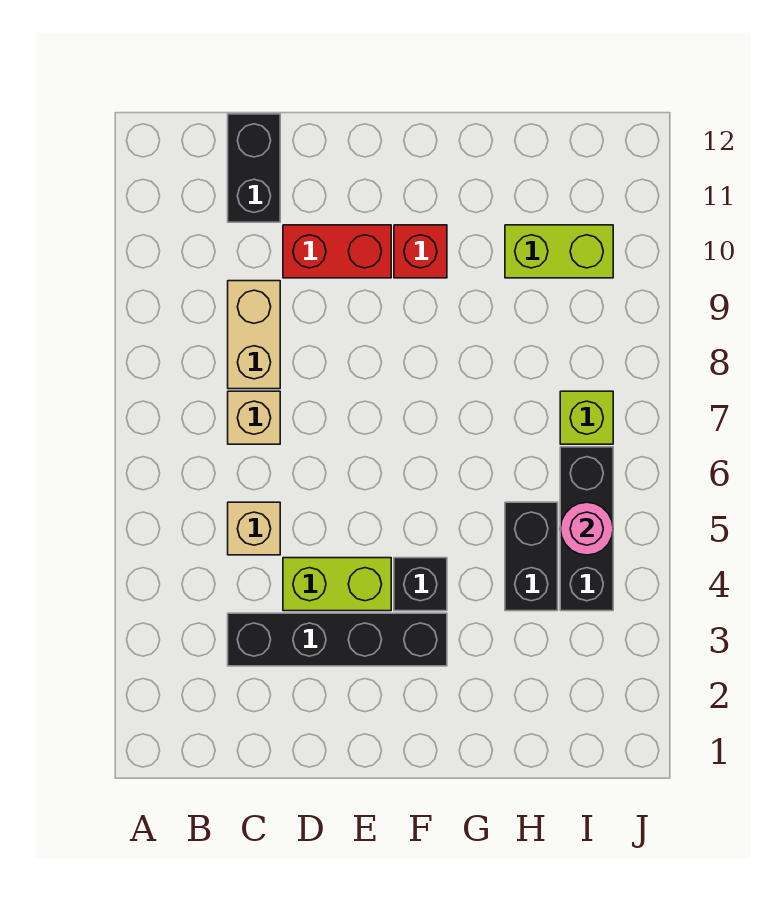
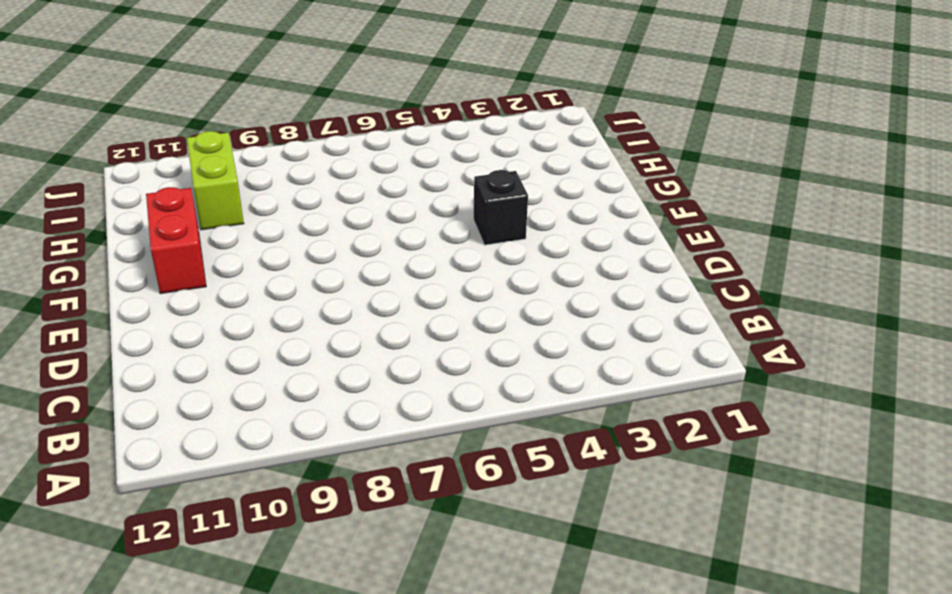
red brick F11:G11 level 1 -> red brick D10:E10 level 1
none -> black brick C3:F3 level 1
none -> tan brick C5 level 1
none -> tan brick C7 level 1

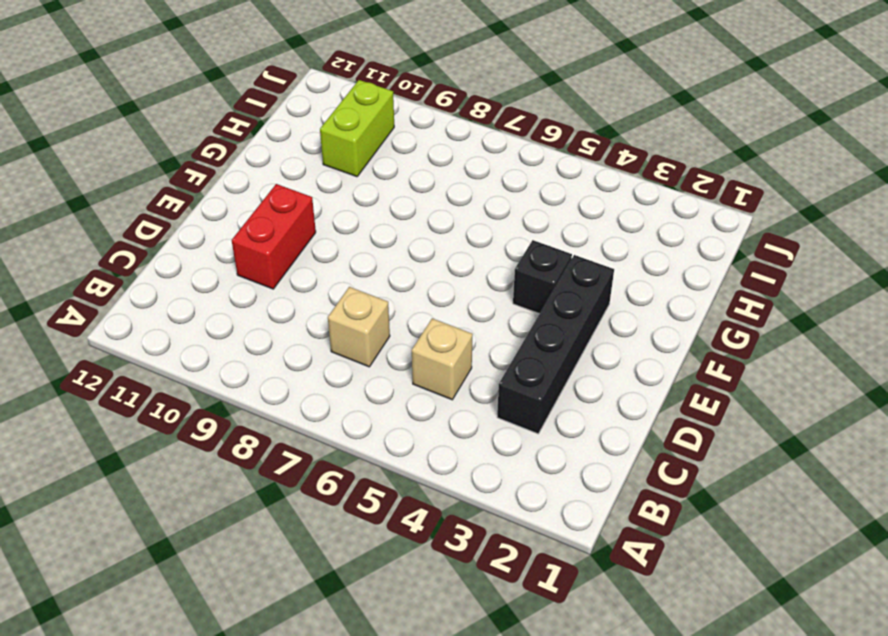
none -> tan brick C8:C9 level 1
none -> black brick C11:C12 level 1
none -> lime brick D4:E4 level 1

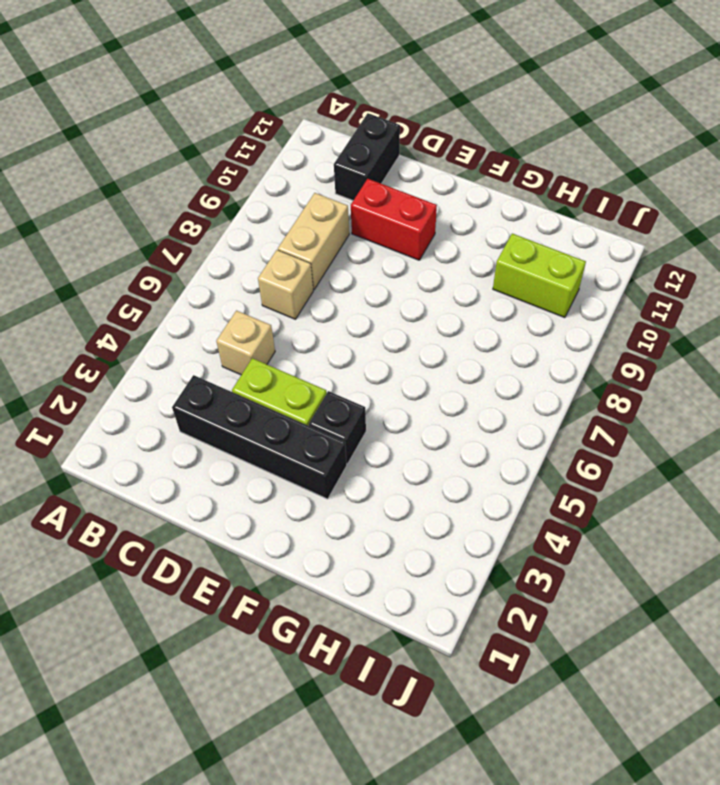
none -> red brick F10 level 1
none -> black brick H4:H5 level 1
none -> black brick I4:I6 level 1

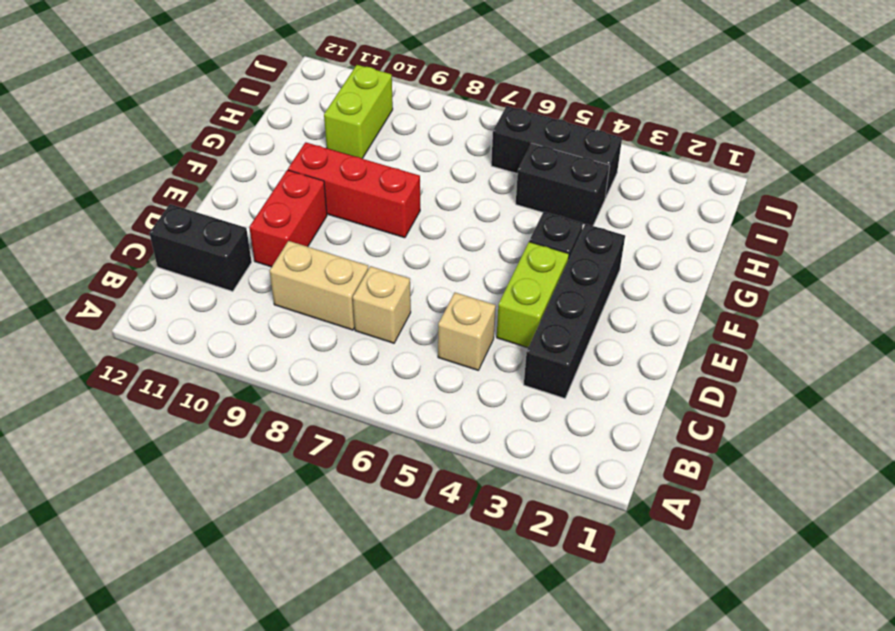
red brick F8:F10 level 1 -> red brick F10 level 1
none -> lime brick I7 level 1
none -> pink round brick I5 level 2

